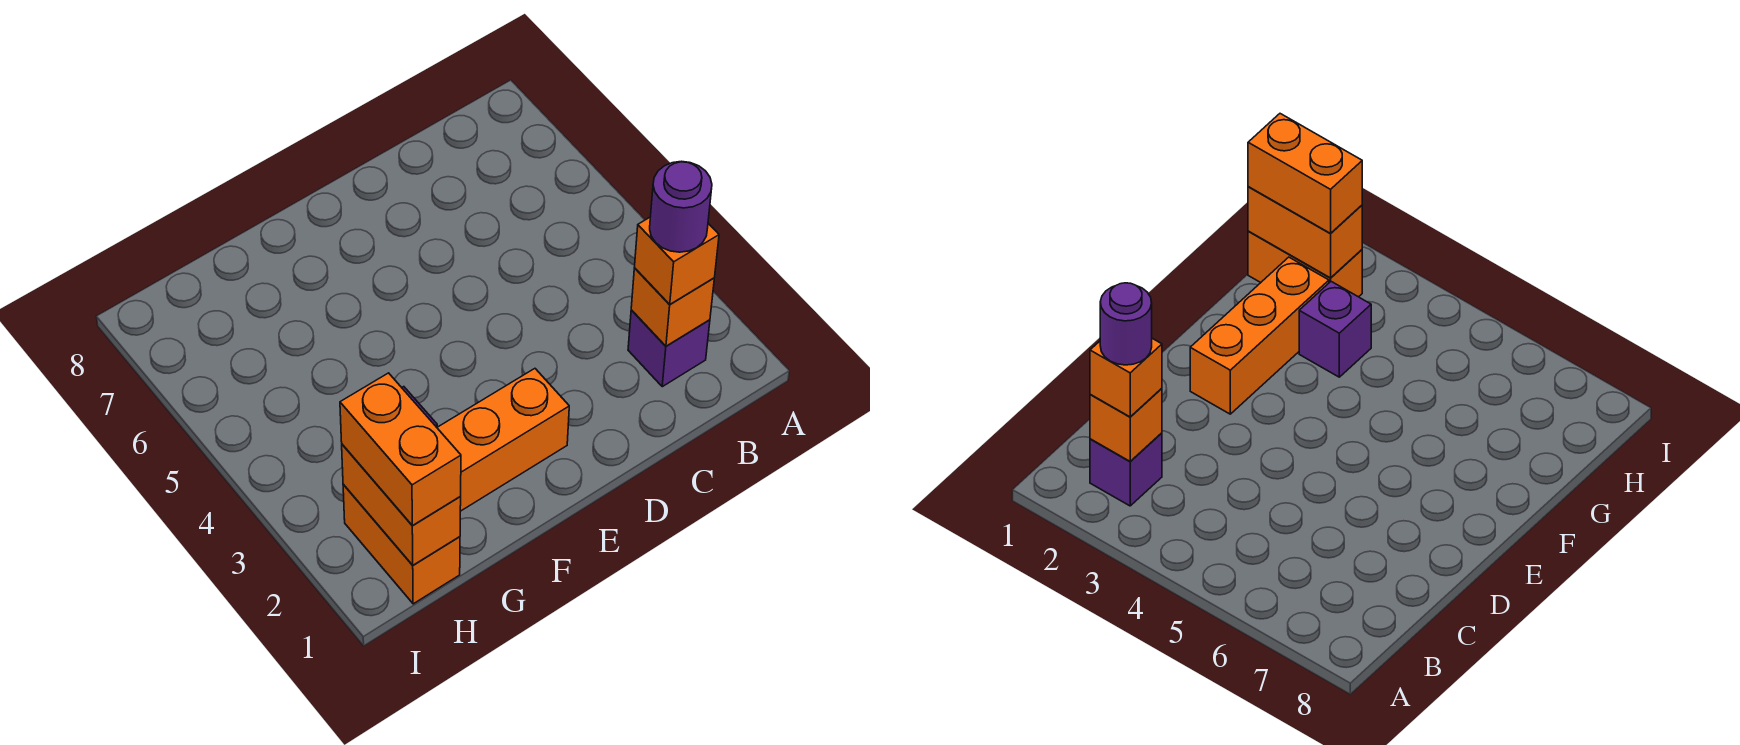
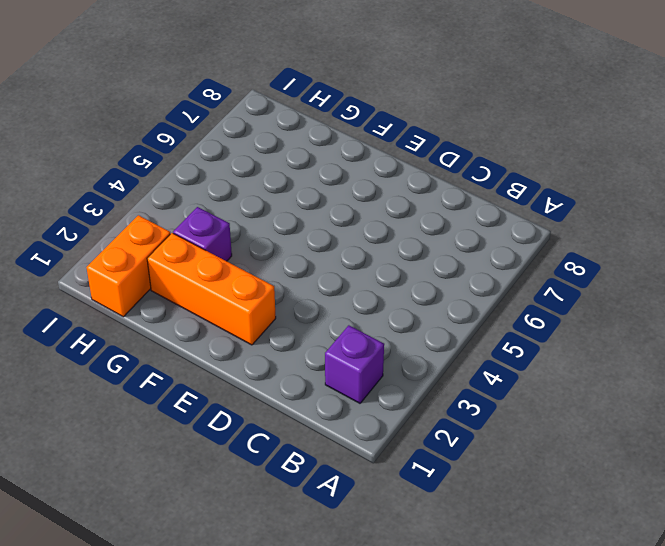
none -> orange brick B2 level 2
none -> orange brick H1:H2 level 2

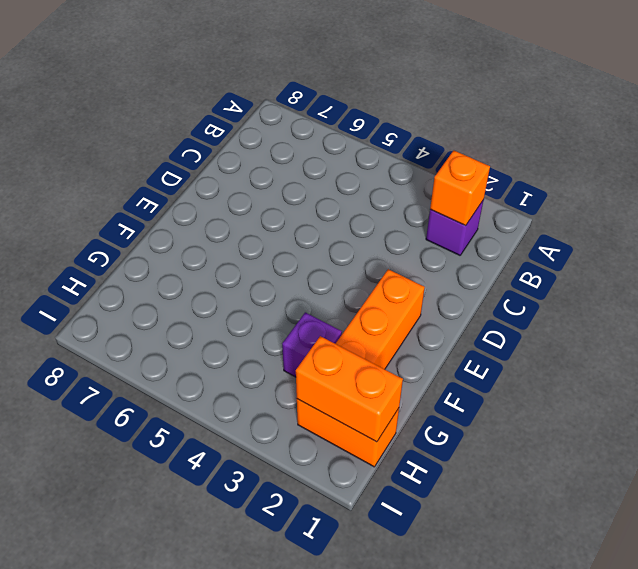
none -> orange brick B2 level 3
none -> orange brick H1:H2 level 3

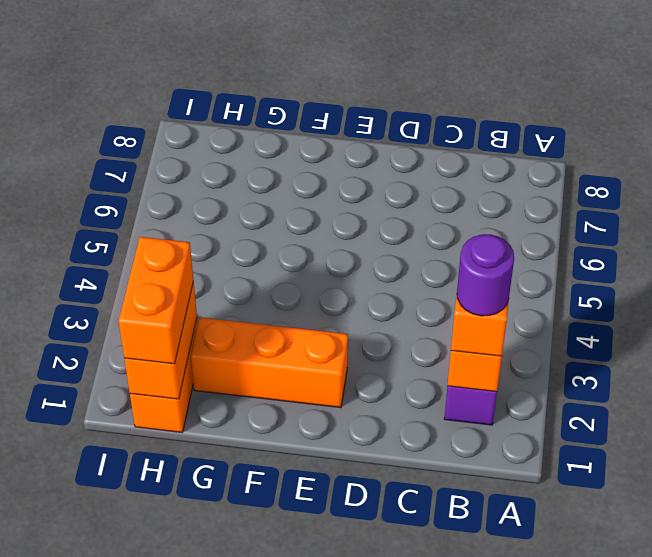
none -> purple brick G3 level 1

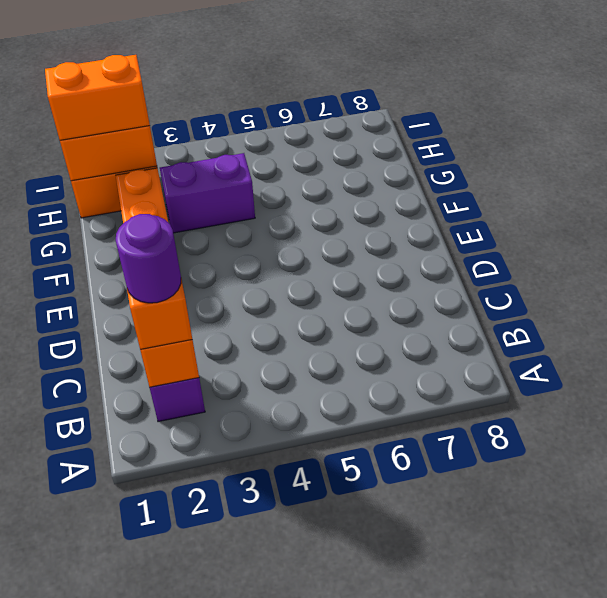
purple brick G3:G4 level 1 -> purple brick G3 level 1

